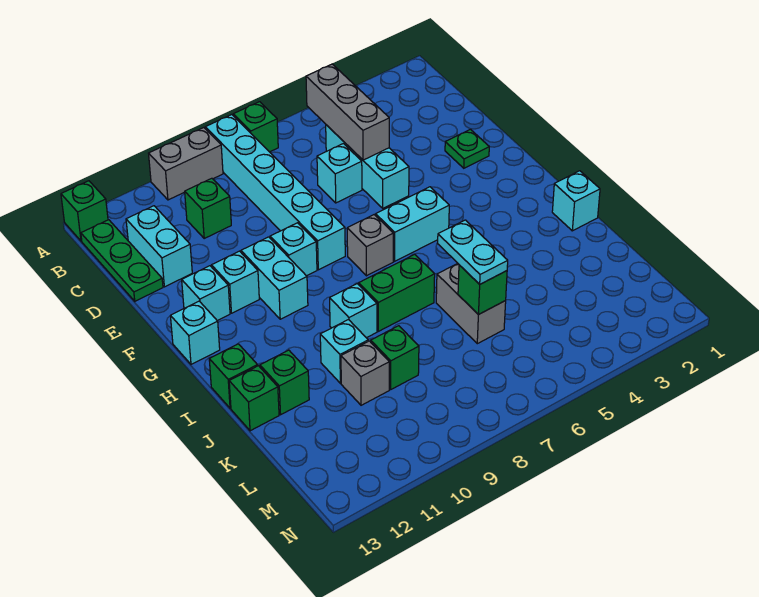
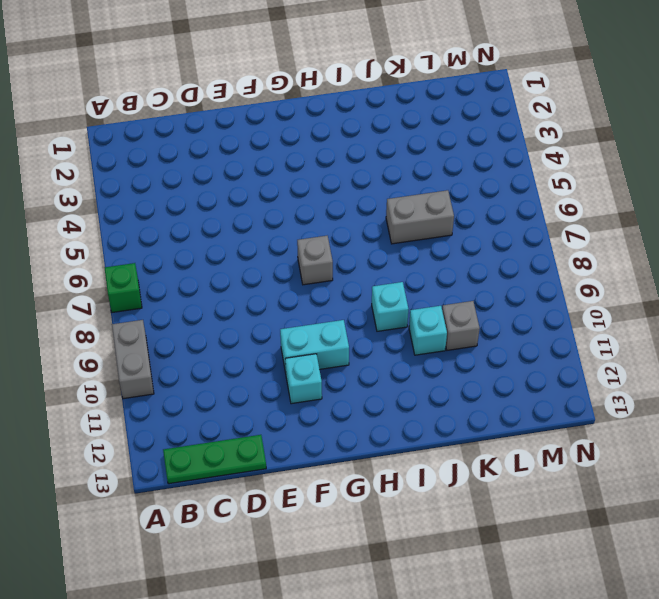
none -> cyan brick A8:F8 level 1
none -> green brick A13 level 1
none -> cyan brick C5:E5 level 1
none -> green brick C10 level 1

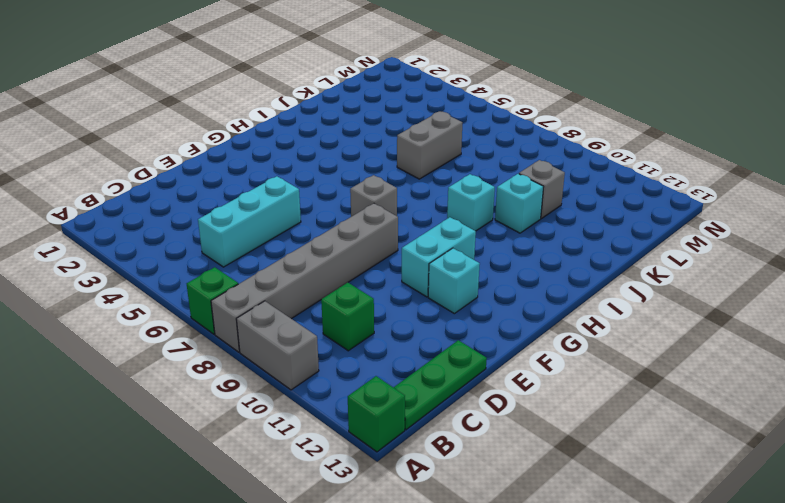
grey brick A8:F8 level 1 -> cyan brick A8:F8 level 1
none -> cyan brick C12:D12 level 1
none -> cyan brick D6 level 1
none -> green plate E2 level 1
none -> cyan brick F9 level 1

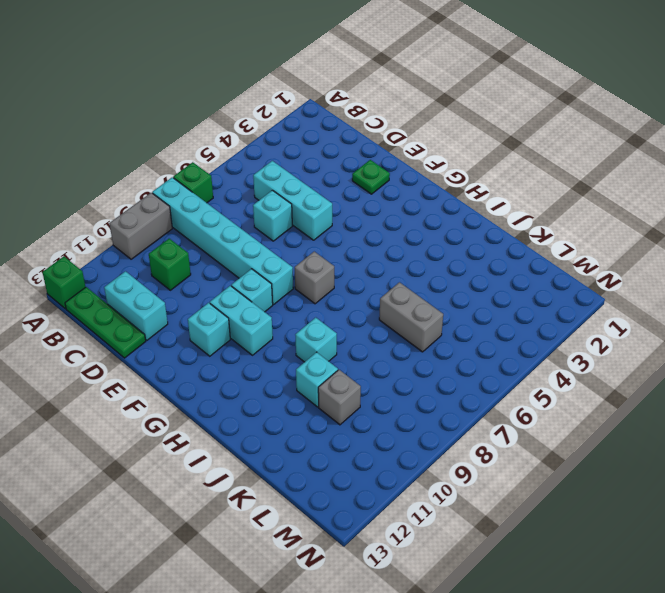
none -> cyan brick F12 level 1
none -> cyan brick G5:G6 level 1
none -> cyan brick G13 level 1
none -> cyan brick I1 level 1

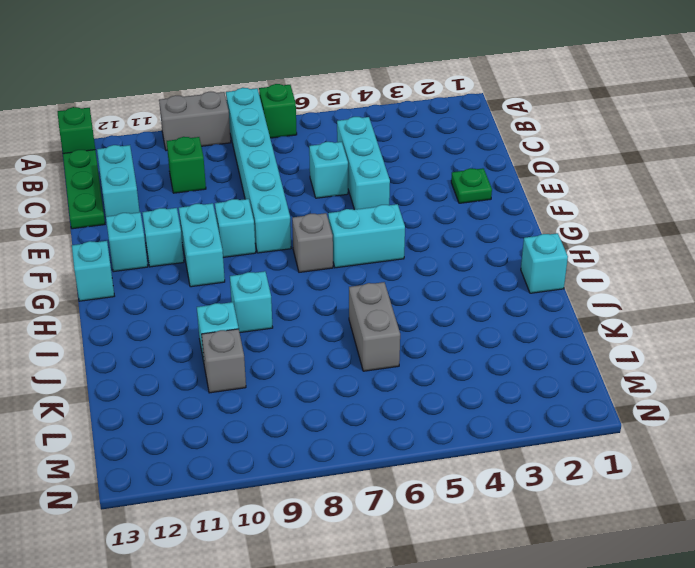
none -> green brick I7:I8 level 1
none -> green brick I13 level 1
none -> green brick J12 level 1
none -> green brick J13 level 1

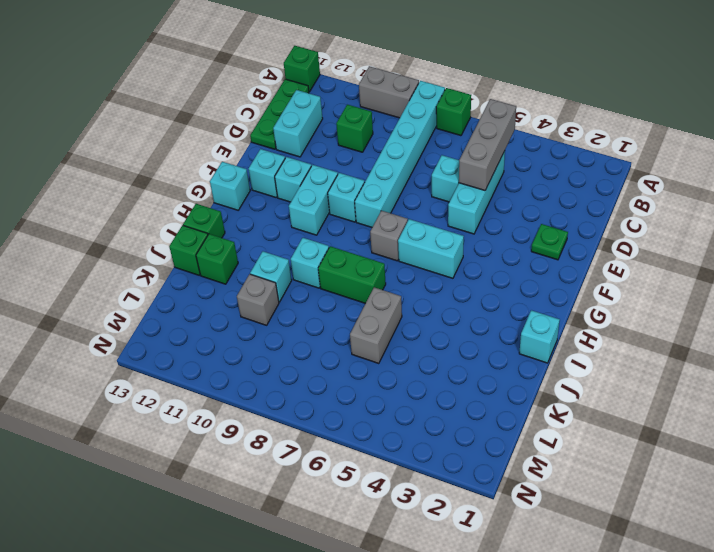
none -> green brick K9 level 1
none -> green brick K6 level 2
none -> cyan plate J6:K6 level 3

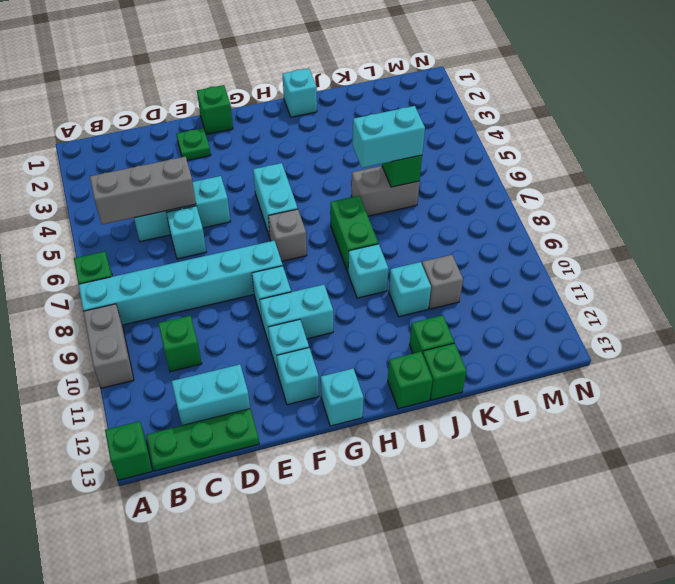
green brick F1 level 1 -> green brick K9 level 1
cyan brick J6:K6 level 3 -> cyan plate J6:K6 level 3

